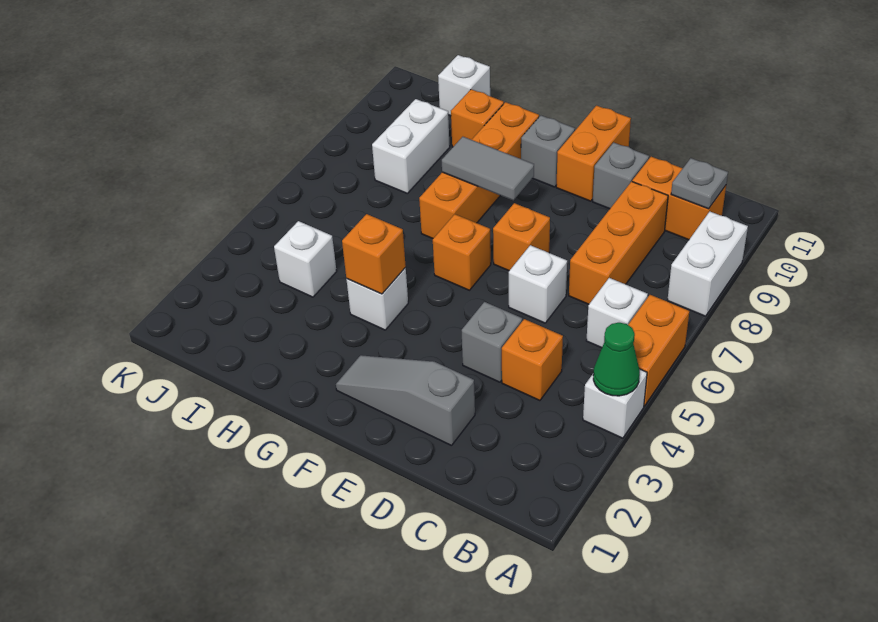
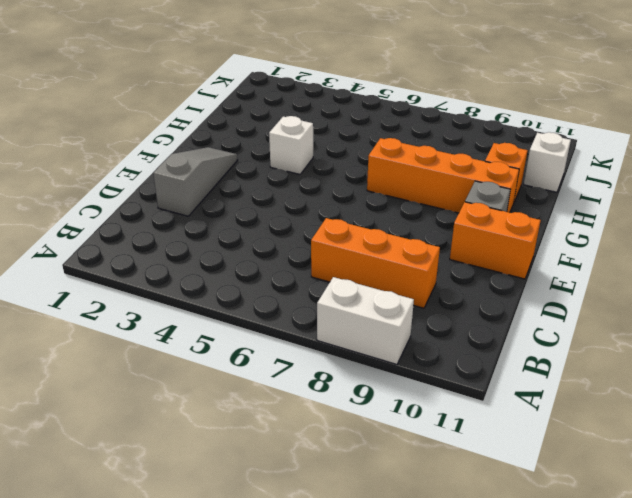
none -> white brick A4 level 1
none -> orange brick A5:A6 level 1
none -> white brick B6 level 1

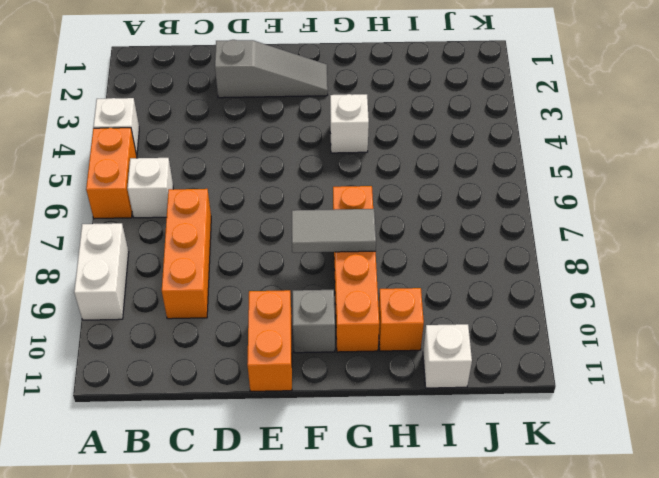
none -> orange brick B10:C10 level 1
none -> orange brick C4 level 1
none -> grey brick D4 level 1

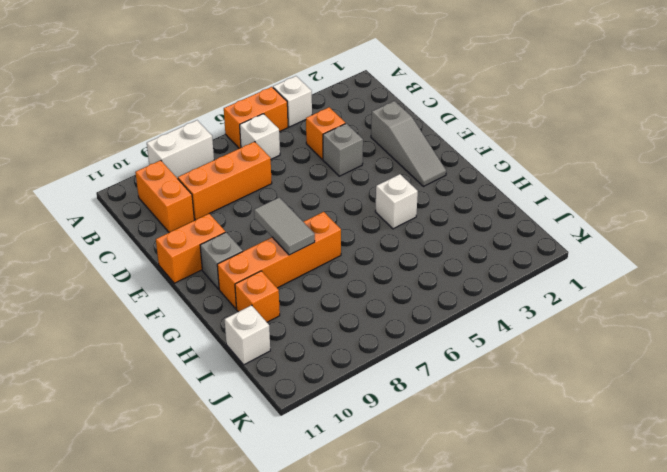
none -> white brick D6 level 1
none -> grey brick D10 level 1
none -> orange brick E7 level 1

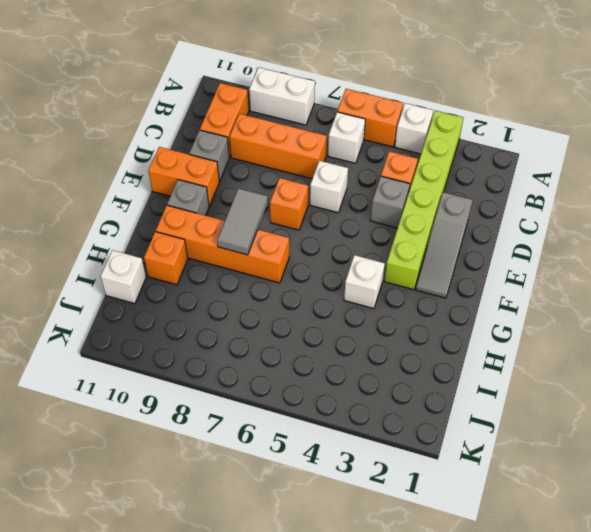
lime brick A3:F3 level 1 -> none
none -> orange brick F6 level 1
none -> white brick I4 level 1
none -> white brick I8:I9 level 1

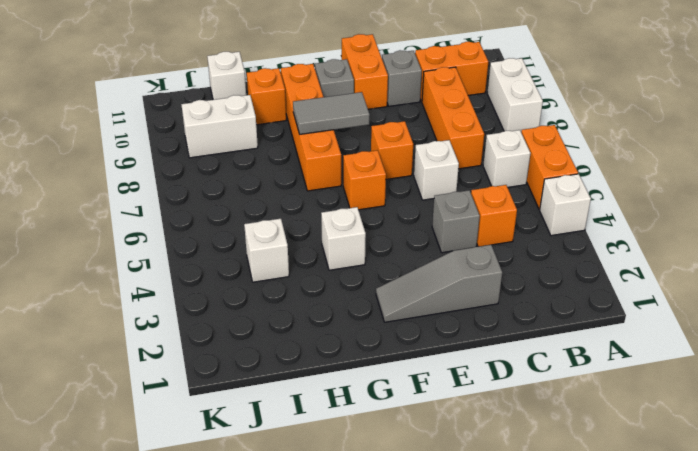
white brick I9:J9 level 1 -> white brick I8:I9 level 1
none -> green cone A4 level 2
none -> grey plate B10 level 2
none -> orange brick G4 level 2

